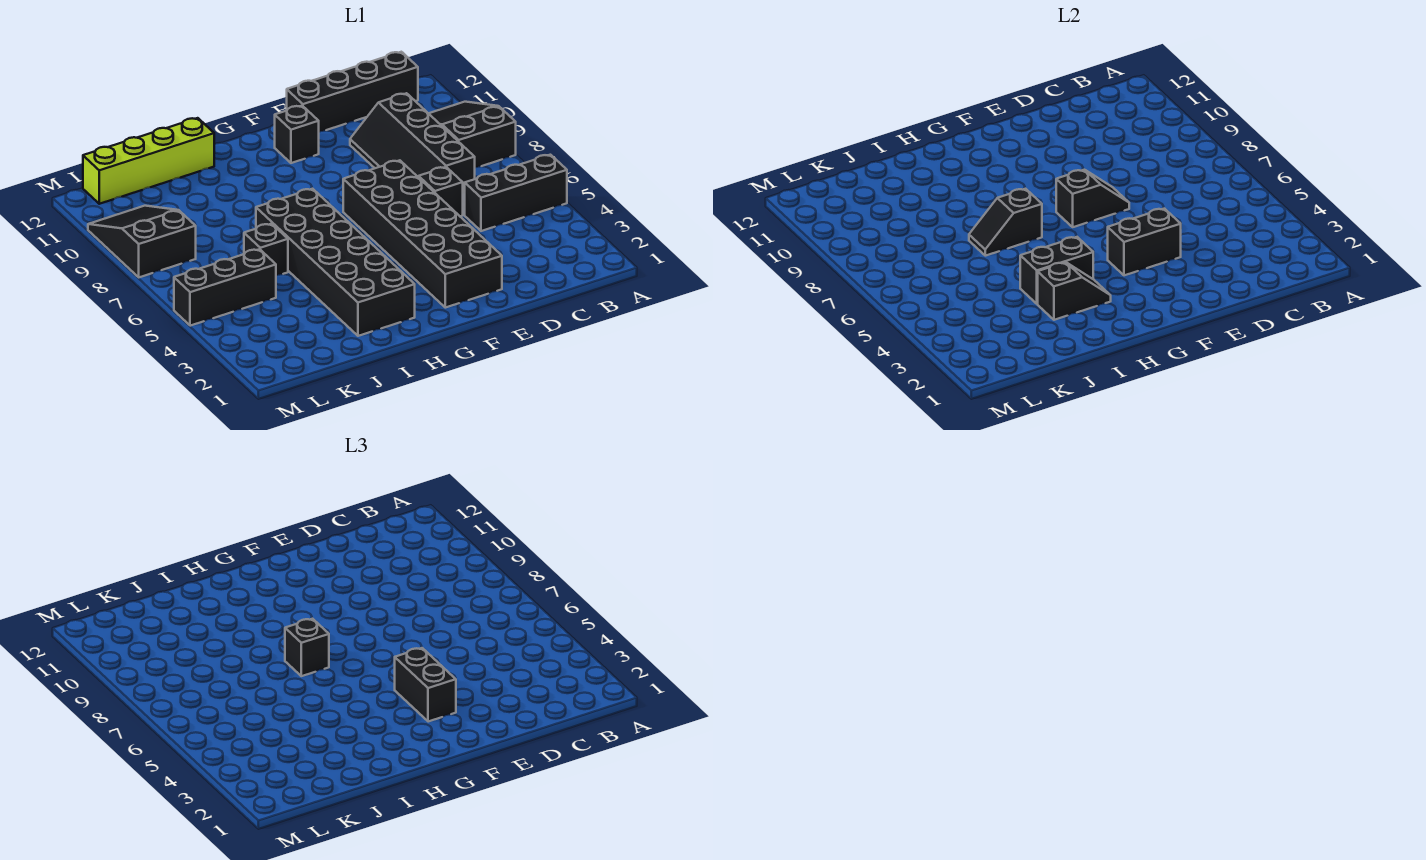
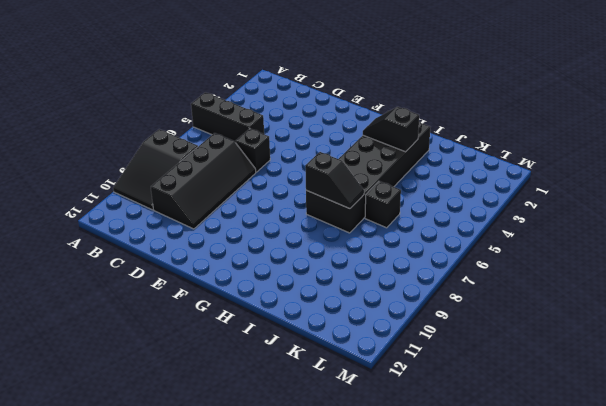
none -> black brick B12:E12 level 1
none -> black brick E2:F7 level 1
none -> black brick F11 level 1

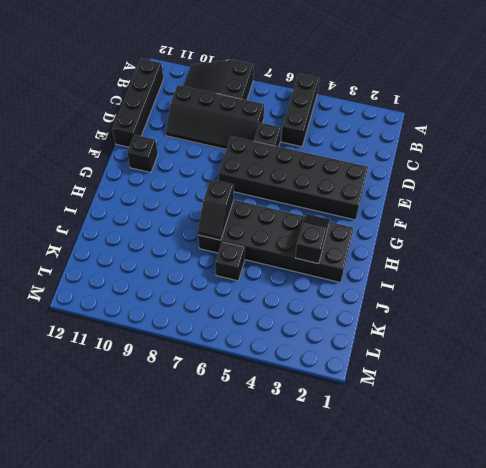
none -> lime brick I12:L12 level 1
none -> black brick K5:M5 level 1
none -> black slope L8:M10 level 1 top 8

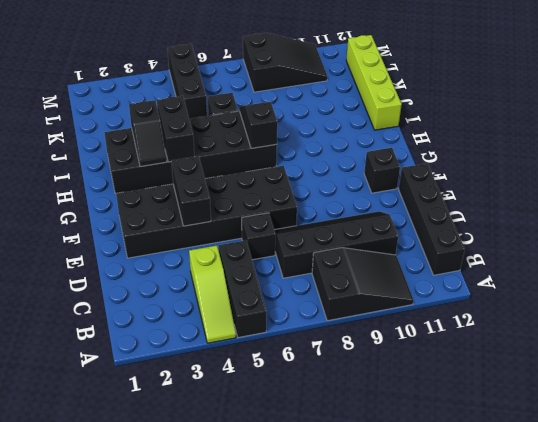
lime slope A4:C4 level 1 top C -> none
none -> black slope E7:F7 level 2 top F
none -> black brick F3:F4 level 3
none -> black brick H7 level 3

